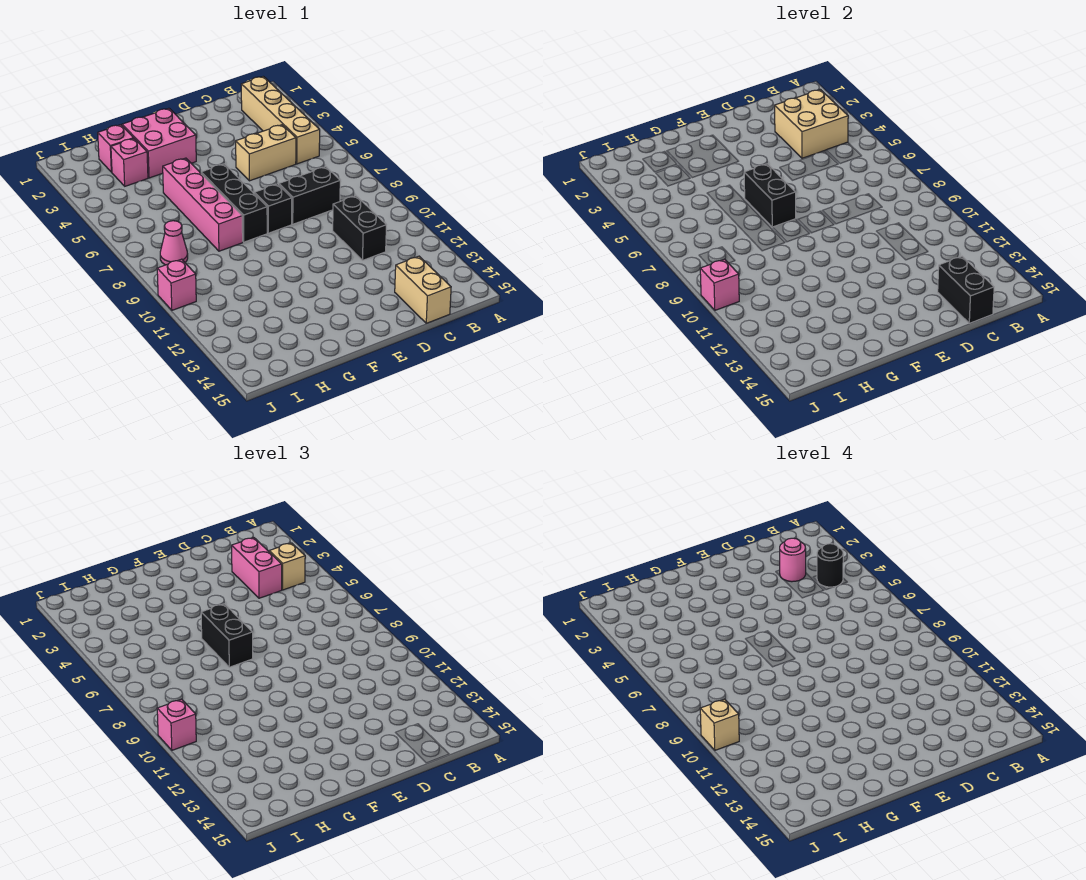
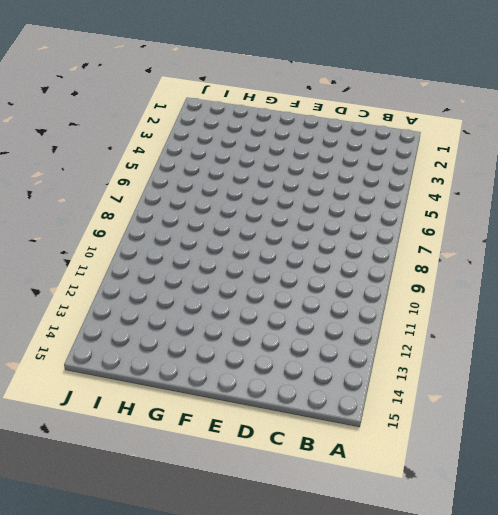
none -> tan brick B2:B5 level 1
none -> tan brick C5:D5 level 1
none -> black brick C8:D8 level 1

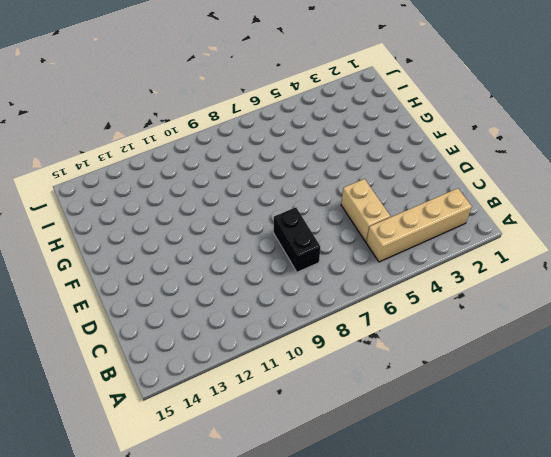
none -> black brick C10:C11 level 1
none -> tan brick C14:C15 level 1
none -> black brick E8 level 1

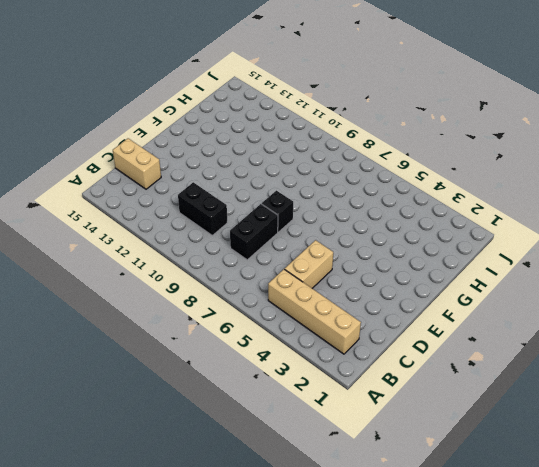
none -> pink brick F2:G3 level 1
none -> black brick F6:F8 level 1
none -> pink brick G5:G8 level 1

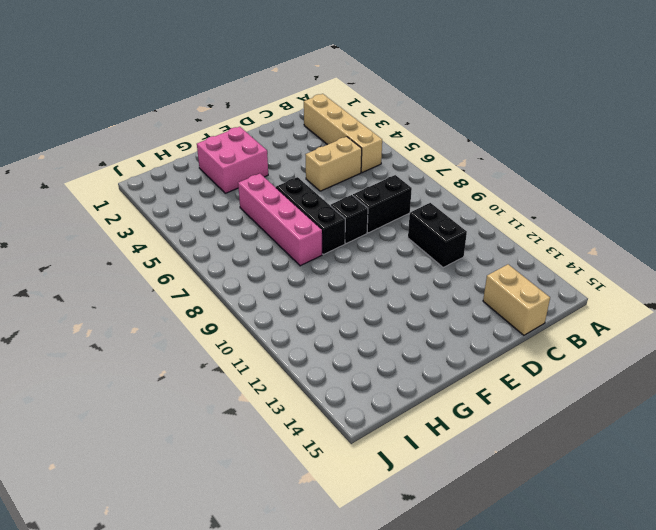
none -> pink brick H2 level 1
none -> pink brick H3 level 1
none -> pink cone I8 level 1

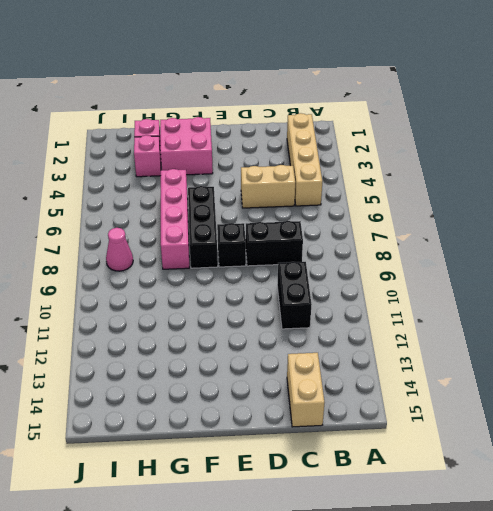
none -> pink brick J10 level 1
none -> tan brick B3:C4 level 2
none -> black brick C14:C15 level 2

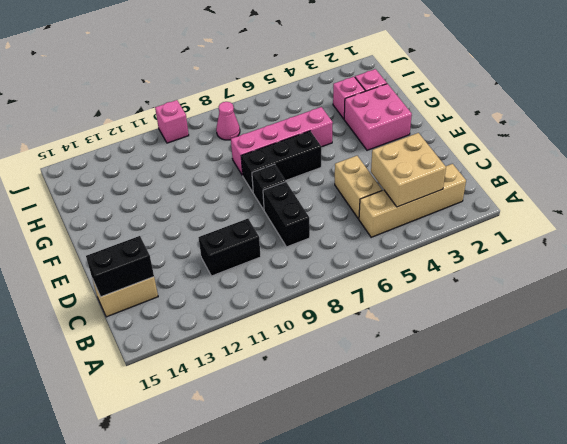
none -> black brick F6:F7 level 2
none -> pink brick J10 level 2
none -> tan brick B4 level 3

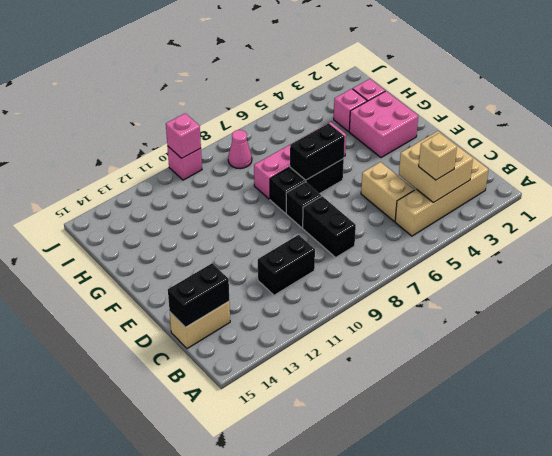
none -> pink brick C3:C4 level 3
none -> black brick F6:F7 level 3
none -> pink brick J10 level 3

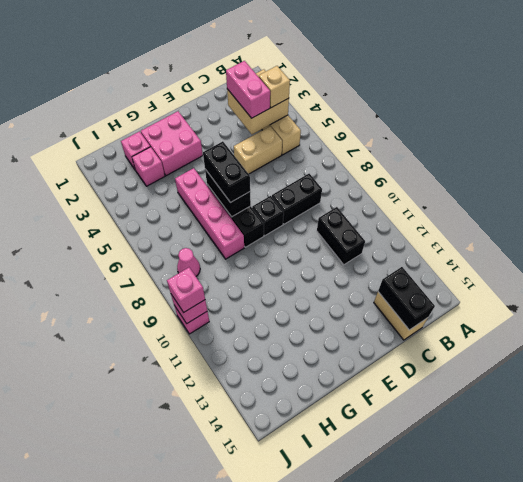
none -> black round brick B4 level 4
none -> pink round brick C3 level 4
none -> tan brick J10 level 4

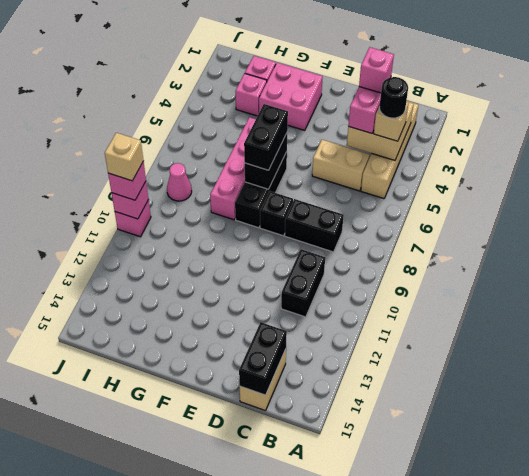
pink brick C3 level 4 -> pink round brick C3 level 4

